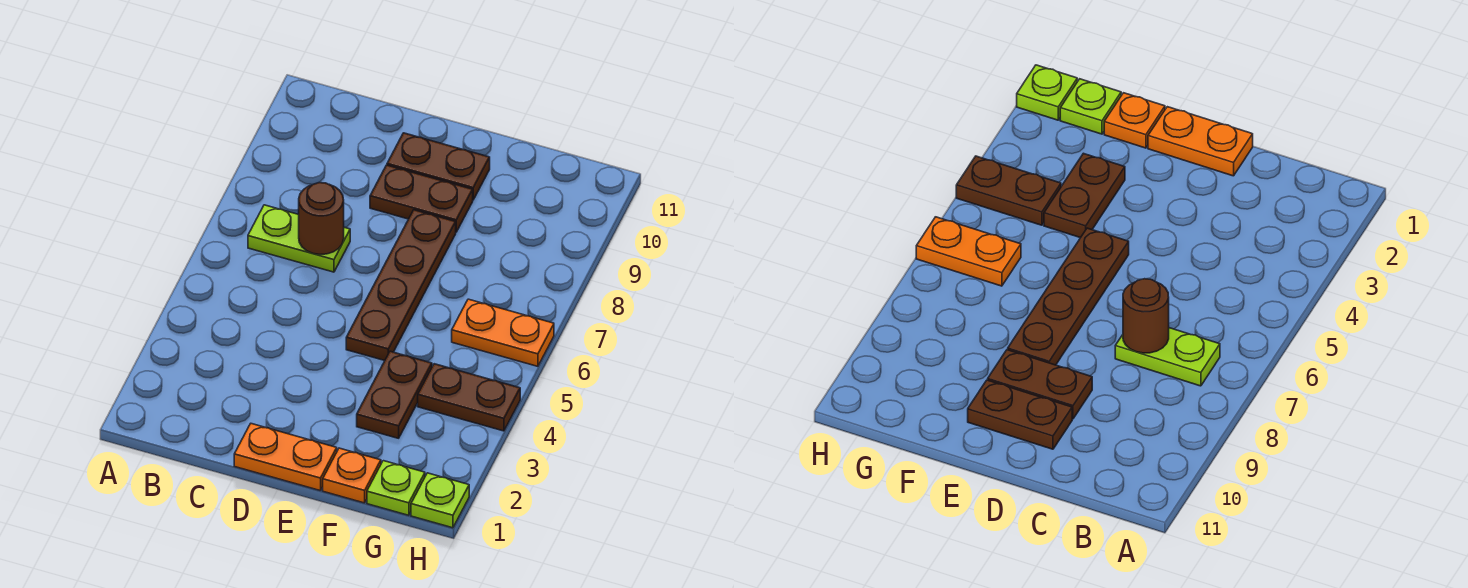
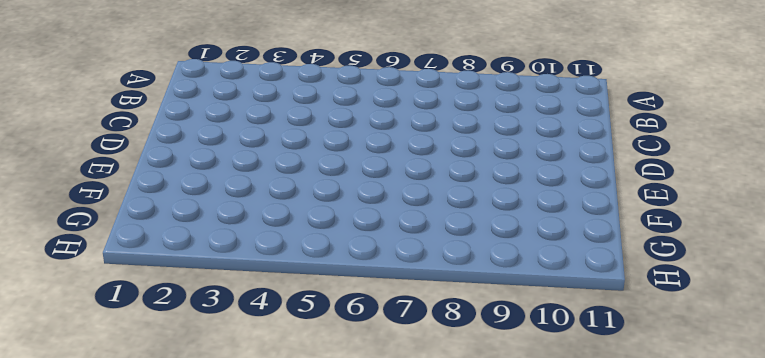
none -> lime plate B7:C7 level 1
none -> orange plate D1:E1 level 1
none -> brown plate D9:E9 level 1

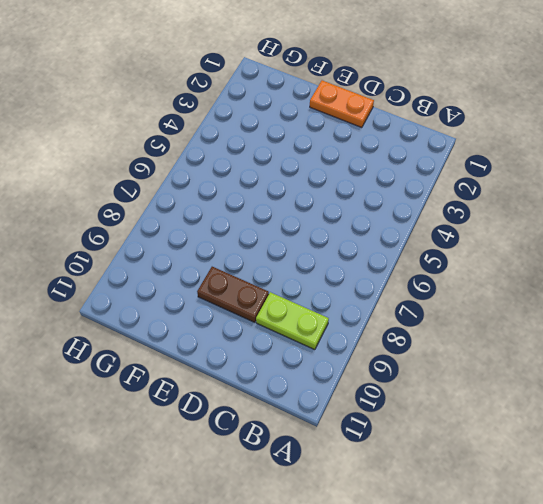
lime plate B9:C9 level 1 -> lime plate B7:C7 level 1
none -> brown plate D10:E10 level 1
none -> brown plate E5:E8 level 1
none -> orange plate F1 level 1

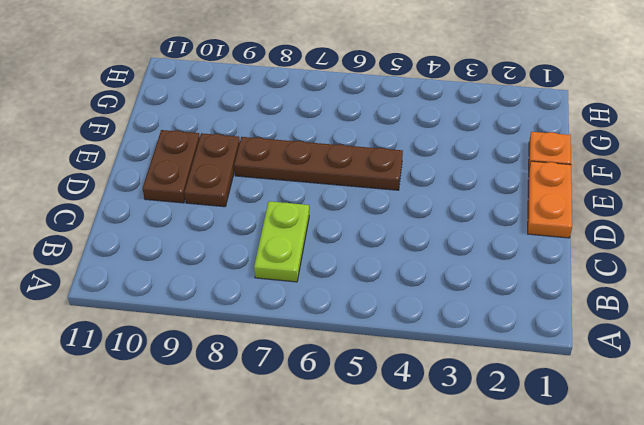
none -> brown plate F3:F4 level 1
none -> lime plate G1 level 1
none -> brown plate G4:H4 level 1

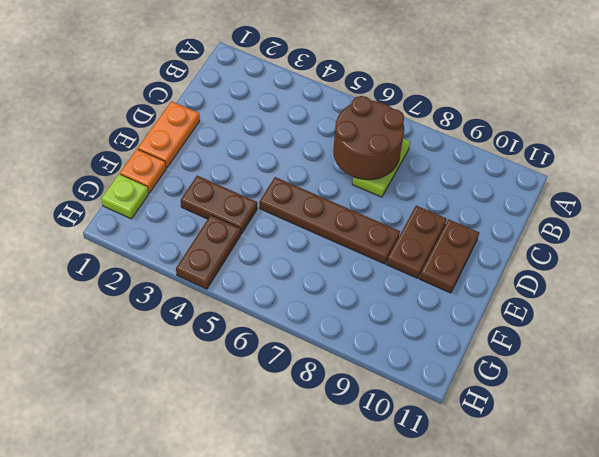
brown round brick B6:C7 level 2 -> brown round brick C7 level 2
none -> orange plate G6:H6 level 1
none -> lime plate H1 level 1

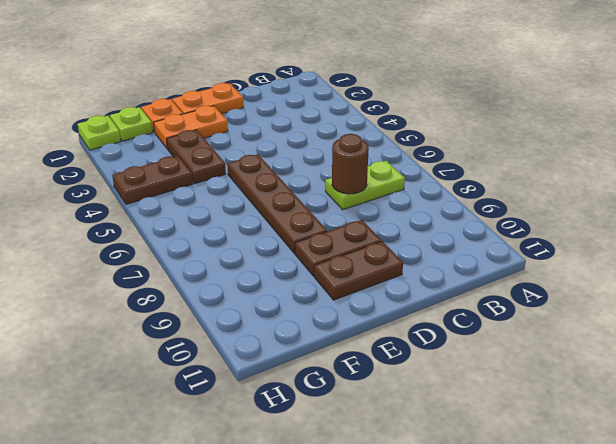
orange plate E2:F2 level 1 -> orange plate G6:H6 level 1

